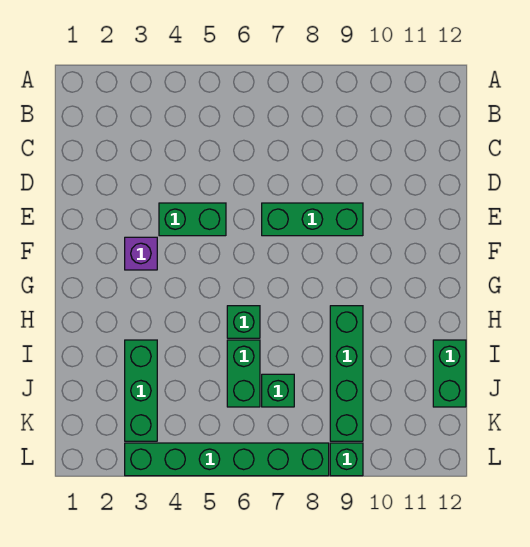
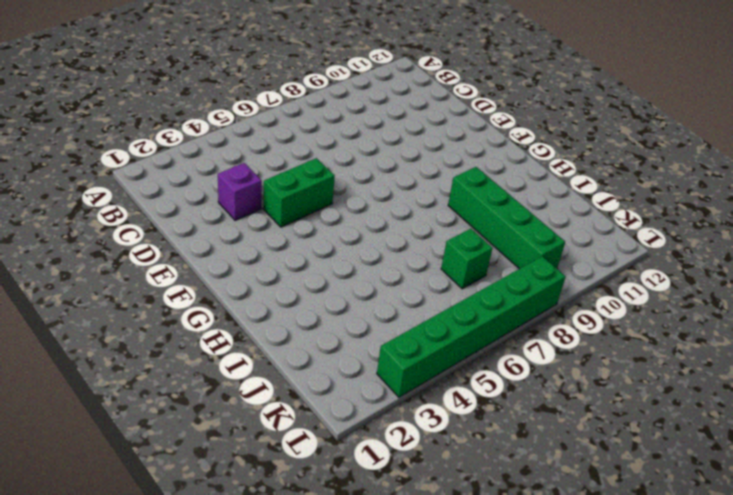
purple brick D3 level 1 -> purple brick F3 level 1
none -> green brick E7:E9 level 1
none -> green brick H6 level 1

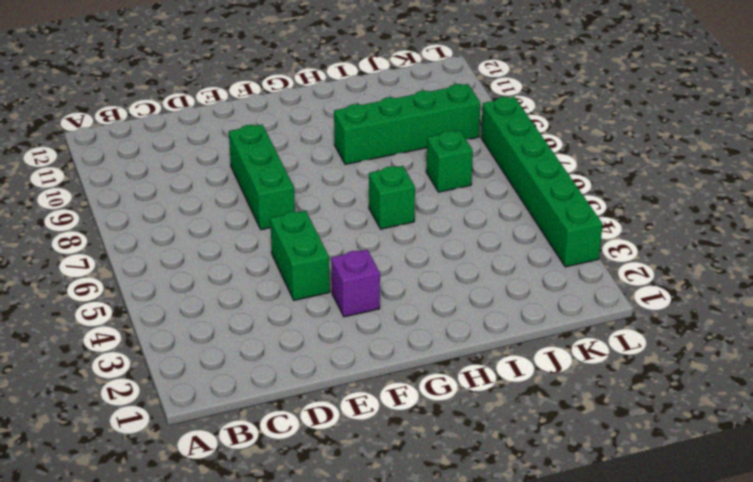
none -> green brick I3:K3 level 1
none -> green brick I6:J6 level 1

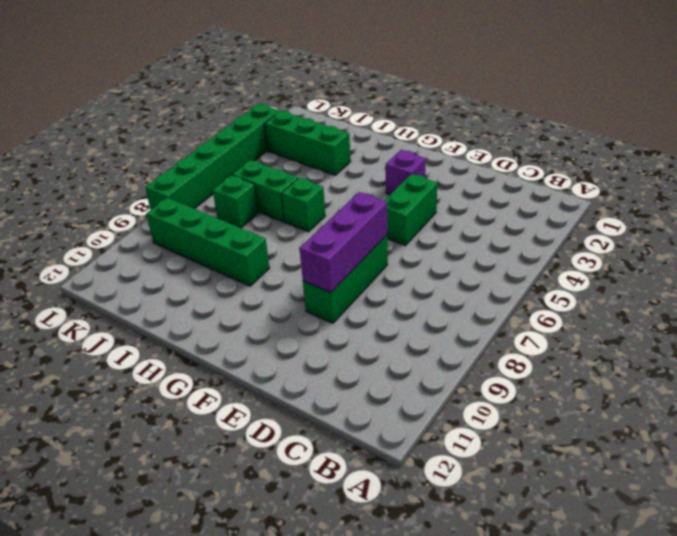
purple brick E7:E9 level 2 -> none
none -> green brick I12:J12 level 1
none -> green brick L9 level 1

